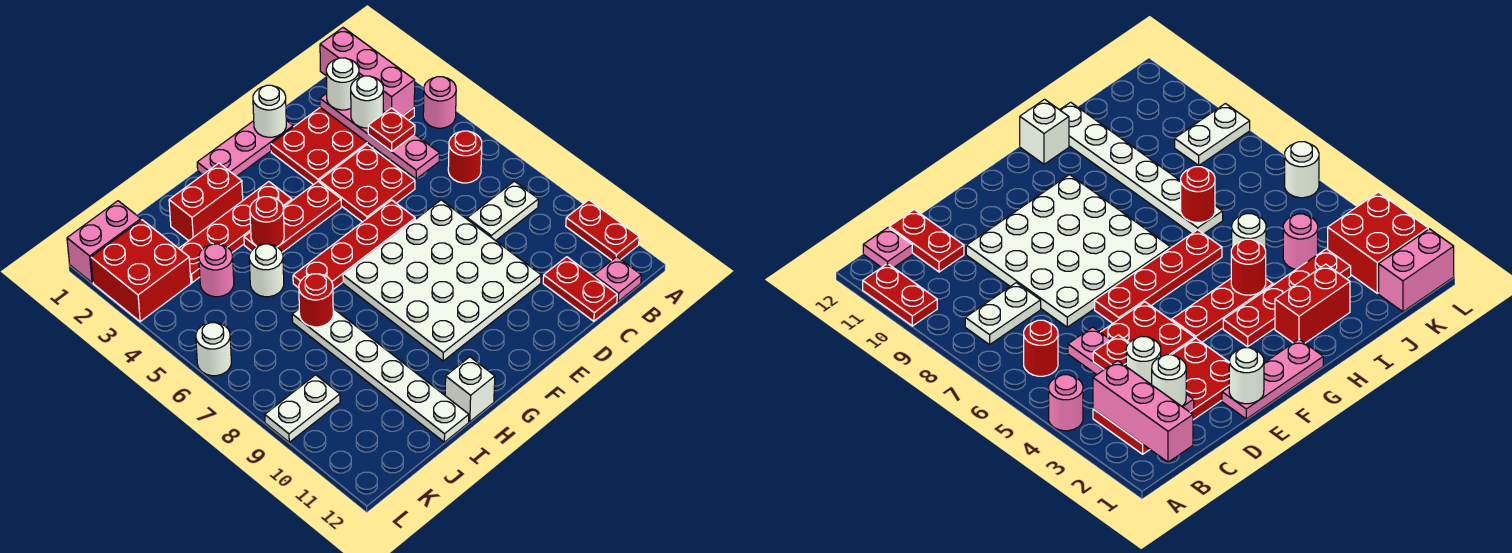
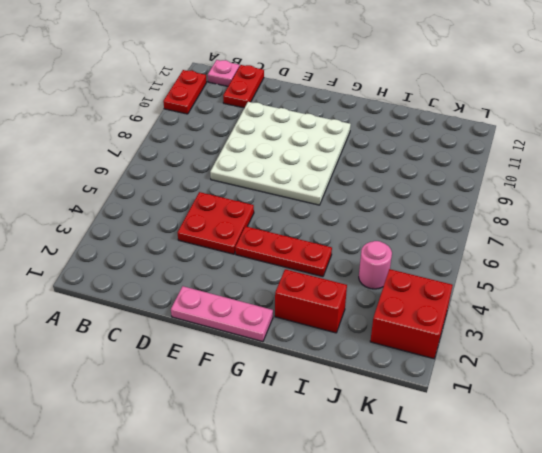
none -> pink round brick A4 level 1
none -> red plate B2:E3 level 1
none -> red round brick B6 level 1
none -> white plate B8:C8 level 1

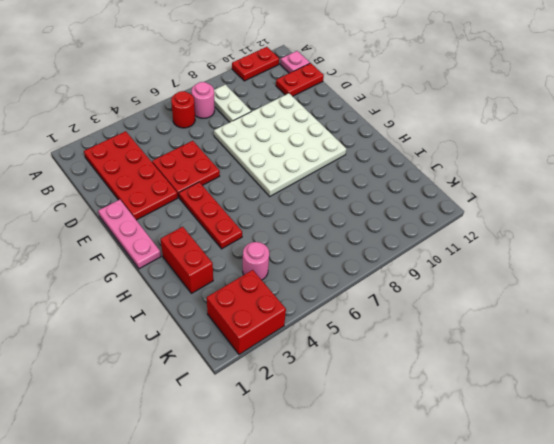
pink round brick B7 level 1 -> pink round brick A4 level 1
none -> red plate E6:H6 level 1
none -> red plate G3:J3 level 1
none -> white brick H12 level 1
none -> white round brick I5 level 1

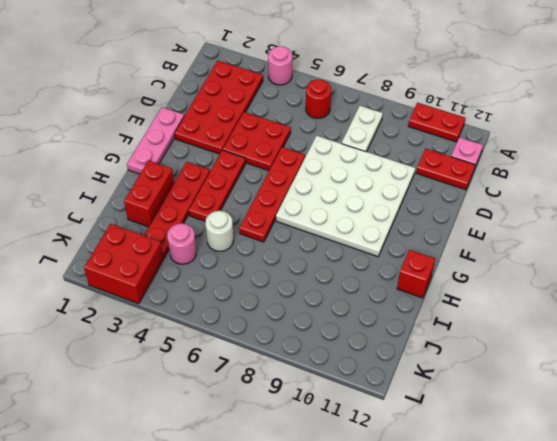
red brick H12 level 1 -> white brick H12 level 1
none -> white plate I7:I12 level 1
none -> pink brick K1:L1 level 1
none -> white plate K9:L9 level 1
none -> white round brick L6 level 1

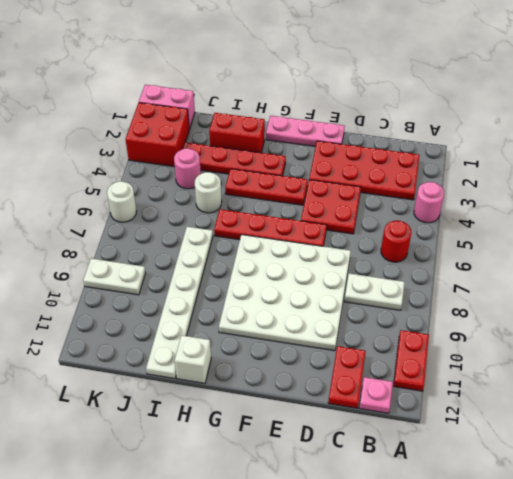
none -> pink brick B1:B3 level 2
none -> pink plate C2:C5 level 2
none -> white round brick E1 level 2
none -> red round brick H4 level 2

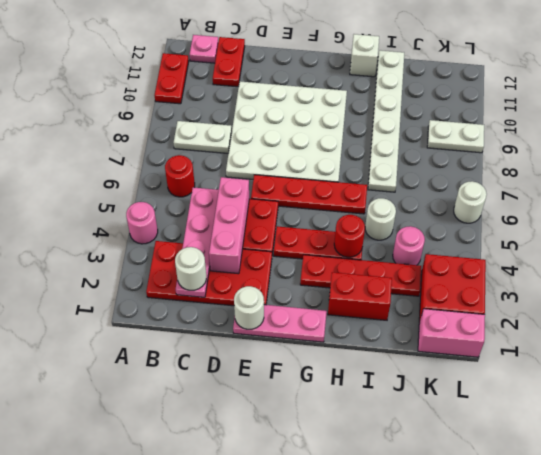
pink brick D3:D5 level 2 -> pink brick B1:B3 level 2
none -> red round brick I7 level 2
none -> white round brick C3 level 3
none -> red plate C4 level 3

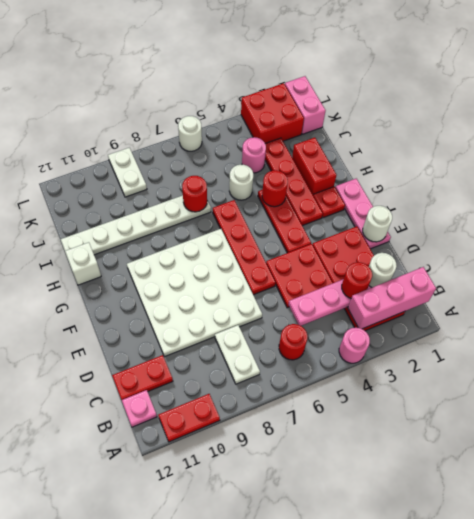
red round brick C3 level 3 -> white round brick C3 level 3
red plate G2 level 1 -> red plate C4 level 3

